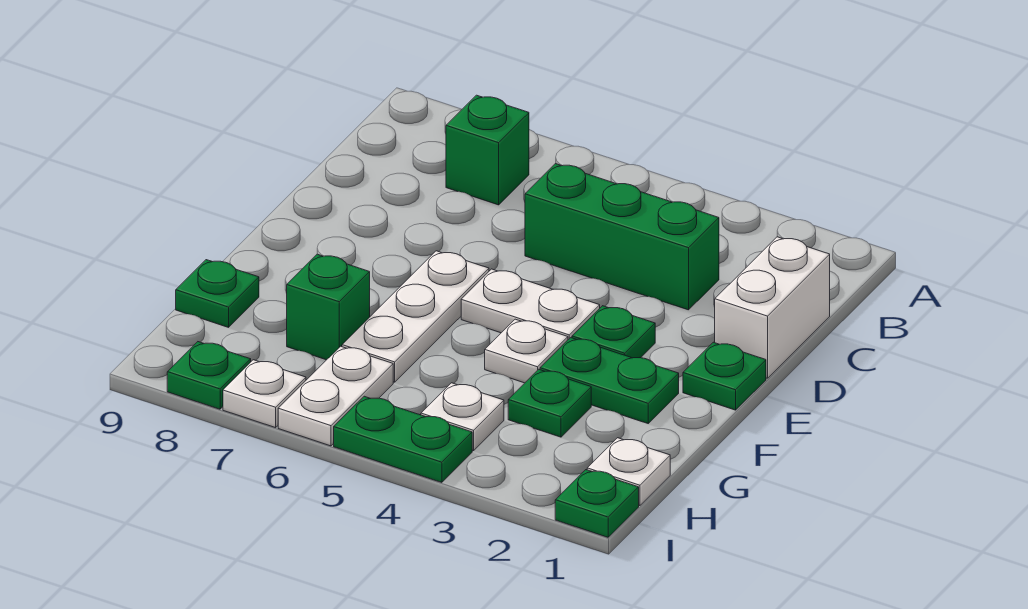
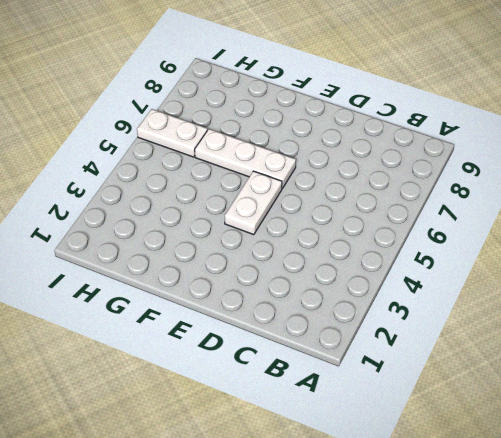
none -> green brick B7 level 1
none -> white brick C1:D1 level 1
none -> green brick C3:C5 level 1

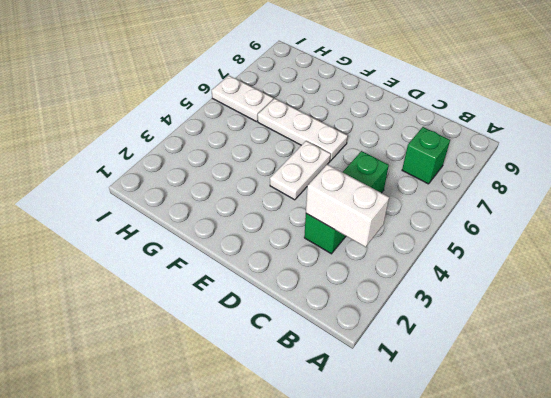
white brick B3:C3 level 2 -> white brick C1:D1 level 1
none -> green plate E1 level 1
none -> green plate E3 level 1
none -> green plate F2:F3 level 1

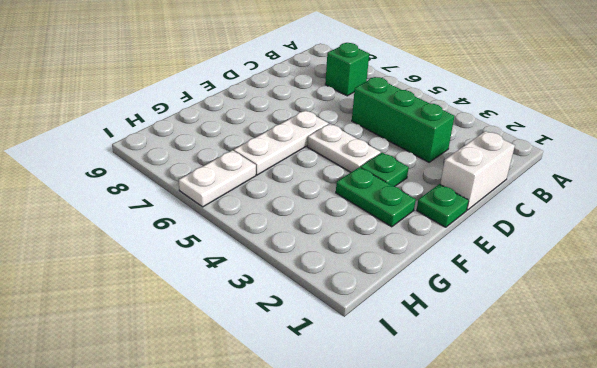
none -> white plate F4 level 1
none -> green plate G3 level 1
none -> green brick G7 level 1

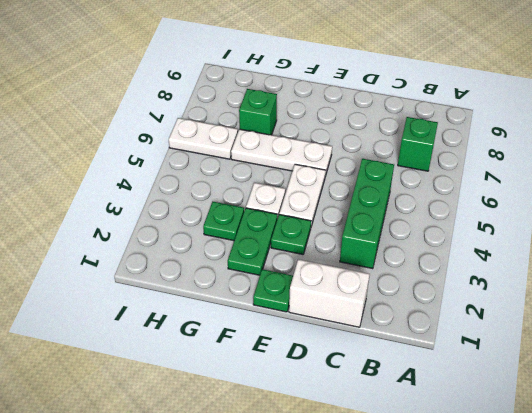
none -> green plate G9 level 1
none -> white plate H1 level 1
none -> white plate H4 level 1

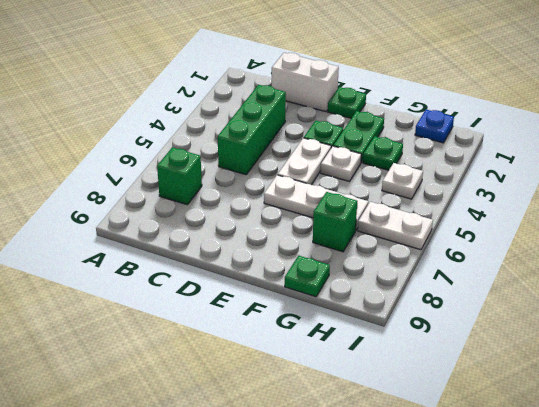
blue plate H1 level 1 -> white plate H1 level 1
none -> green plate I1 level 1
none -> green plate I4:I5 level 1
none -> white plate I7 level 1

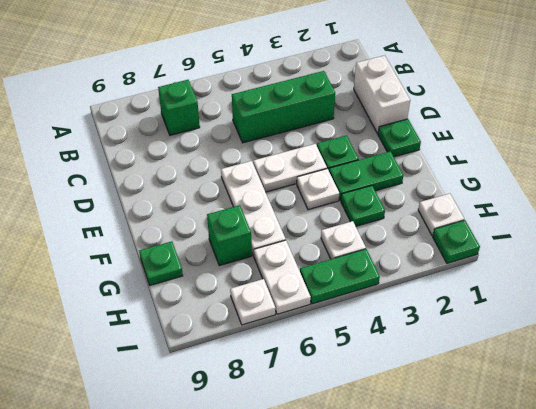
none -> green plate I8 level 1

